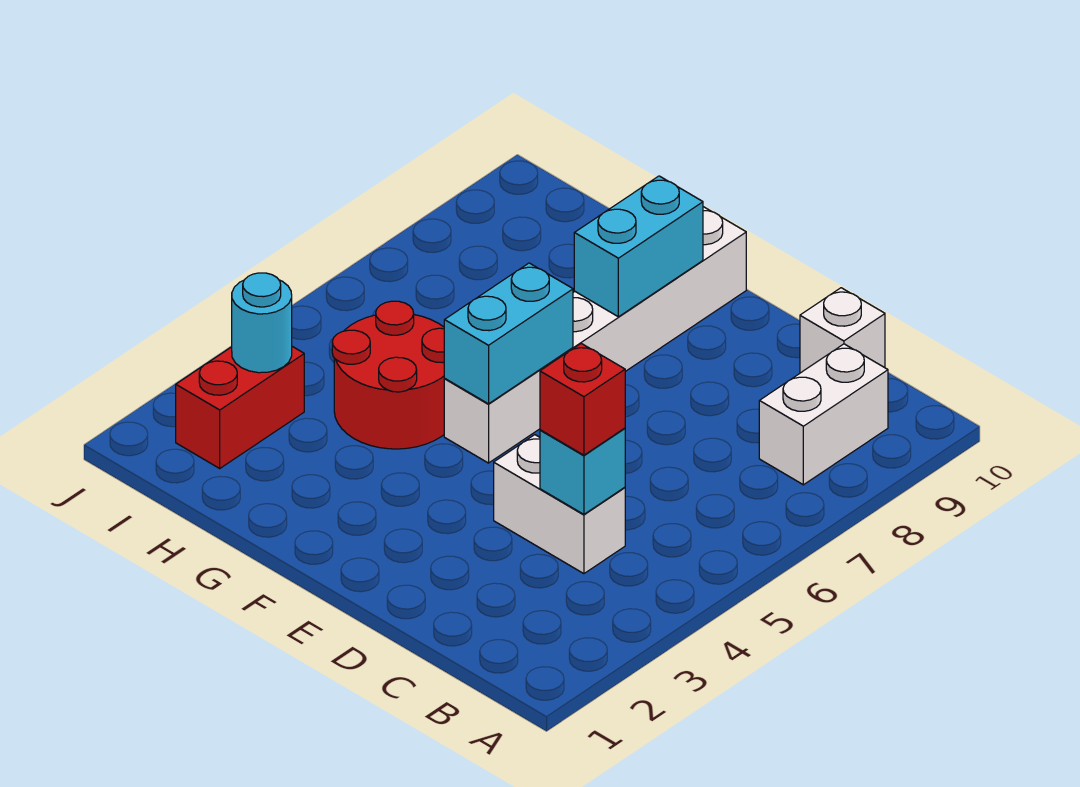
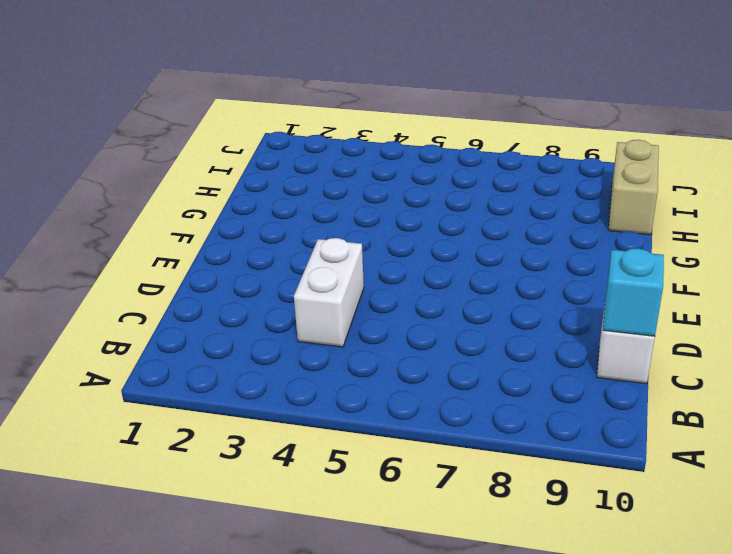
cyan brick C10 level 2 -> cyan brick C4 level 2
tan brick H10:I10 level 1 -> none
none -> white brick B8:B9 level 1
none -> white brick F5:F10 level 1

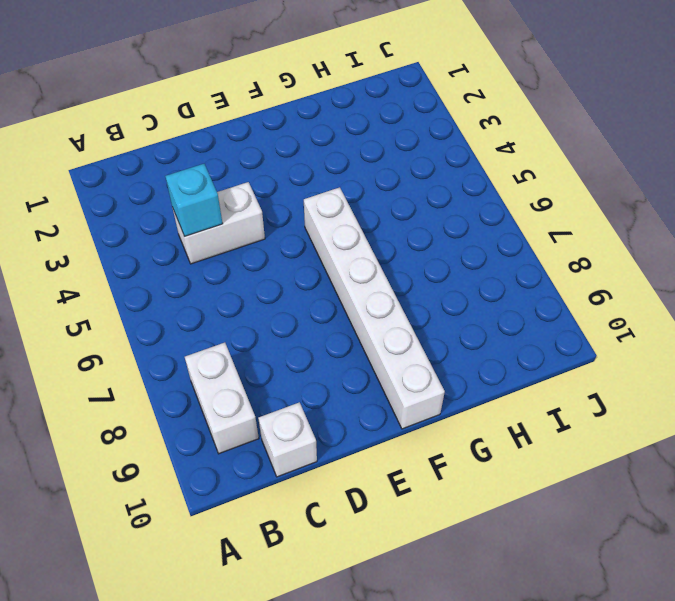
none -> red round brick G4:H5 level 1
none -> red brick I2:I3 level 1

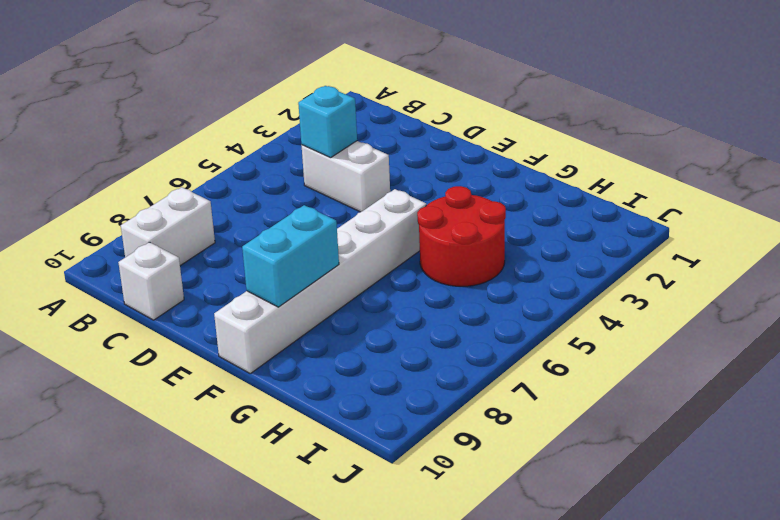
none -> red brick I2:I3 level 1
none -> cyan brick F5:F6 level 2

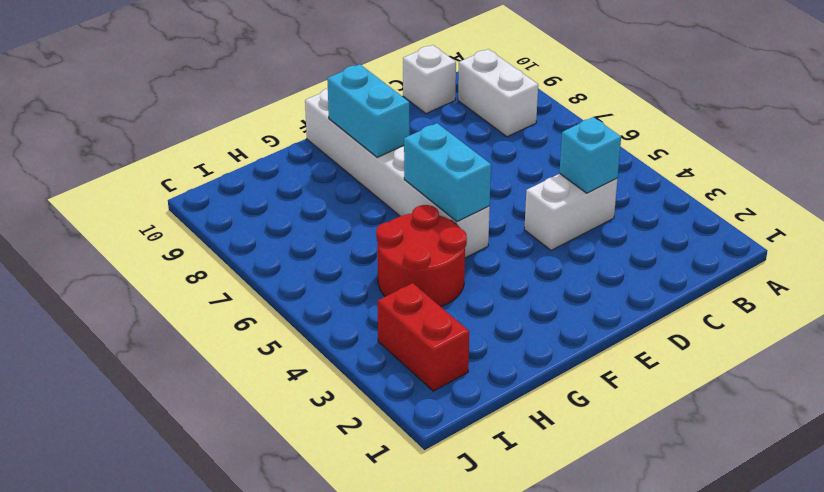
none -> cyan round brick I3 level 2
none -> red brick C4 level 3

